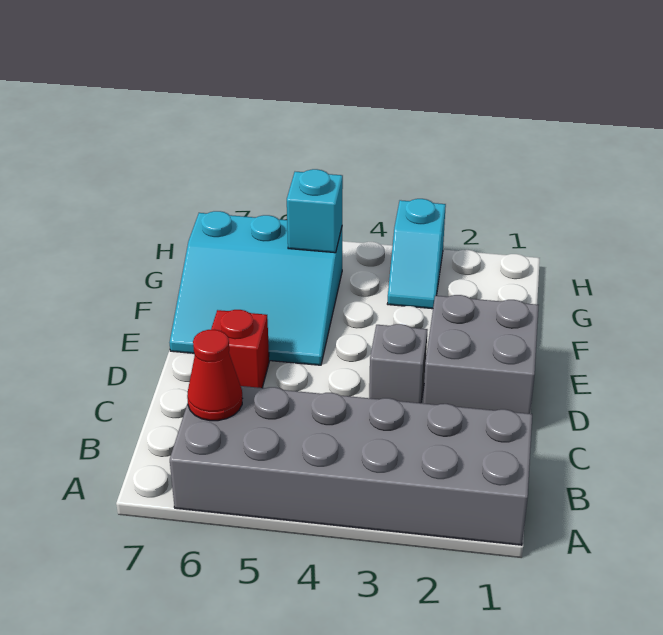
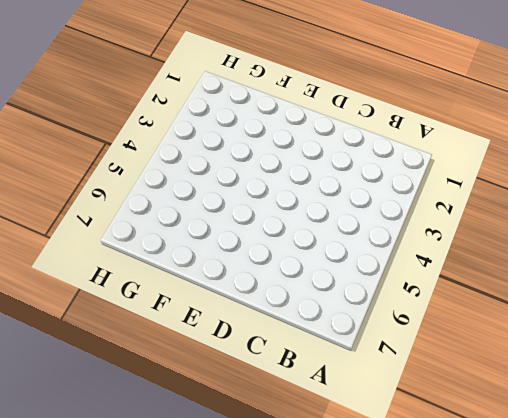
none -> grey brick A1:B6 level 1
none -> grey brick D1:E2 level 1

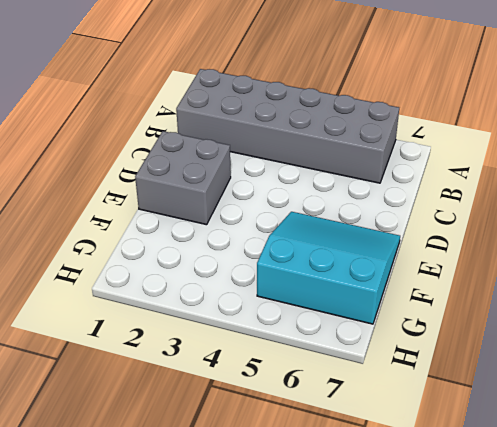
none -> grey brick D3 level 1
none -> red brick D6 level 1

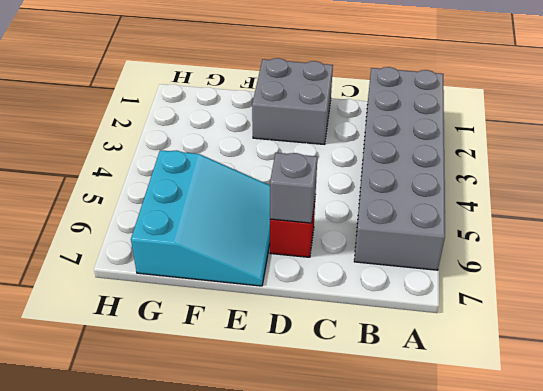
grey brick D6 level 2 -> grey brick D3 level 1
none -> cyan slope G3:H3 level 1 top H
none -> red cone B6 level 2

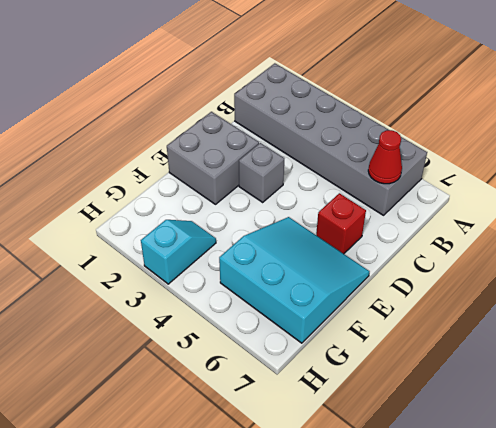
none -> cyan brick G5 level 2

